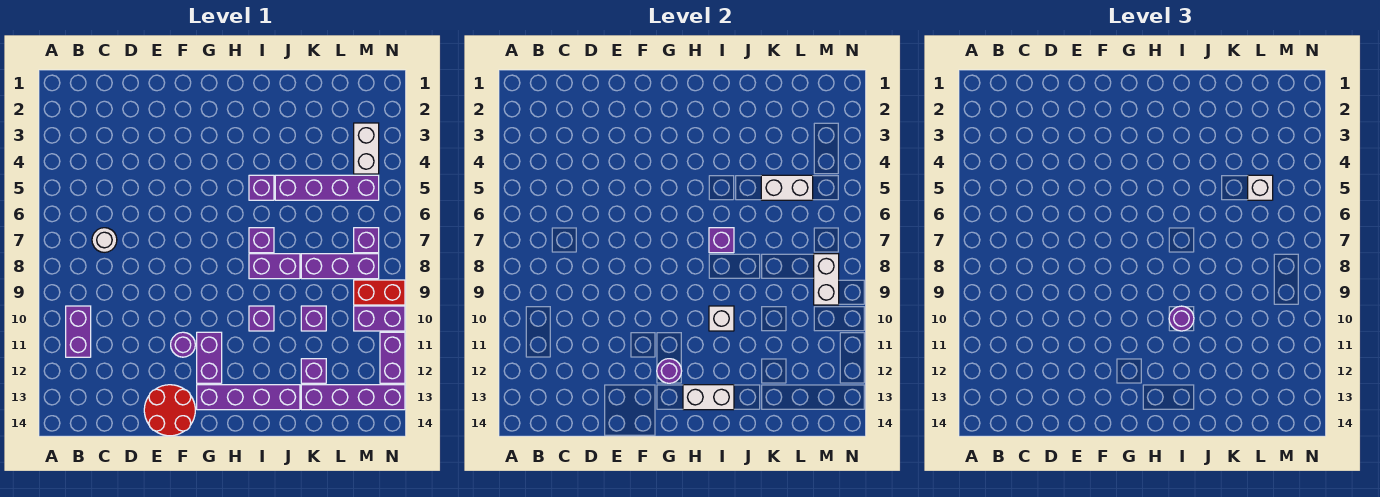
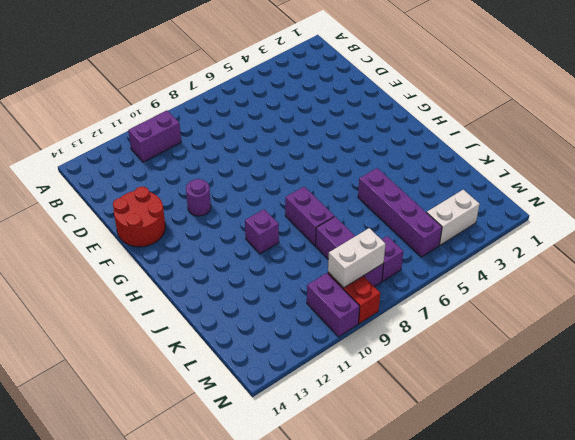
none -> white round brick C7 level 1
none -> purple brick G11:G12 level 1
none -> purple brick G13:J13 level 1

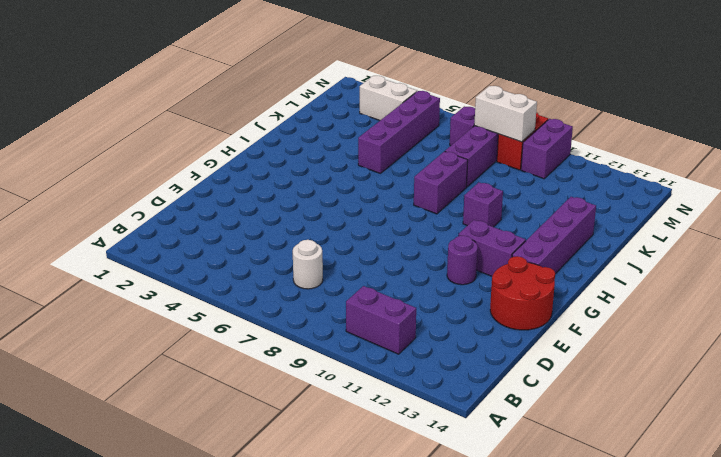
none -> purple brick I5 level 1
none -> purple brick I7 level 1
none -> purple brick K10 level 1

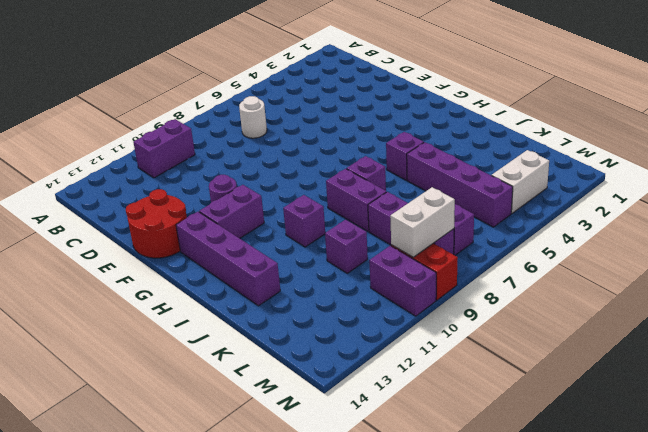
none -> purple brick K12 level 1
none -> purple brick K13:N13 level 1
none -> purple brick N11:N12 level 1

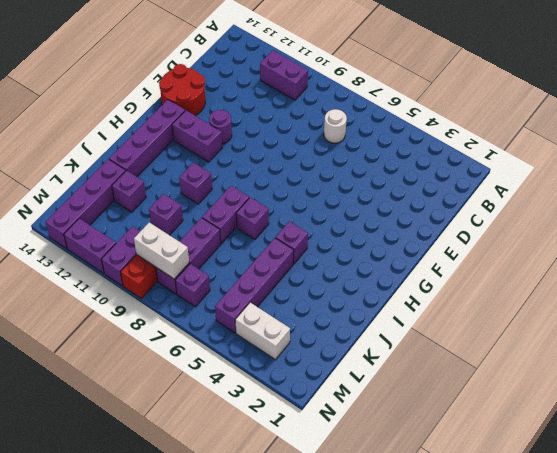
none -> purple round brick G12 level 2
none -> white brick H13:I13 level 2
none -> purple brick I7 level 2

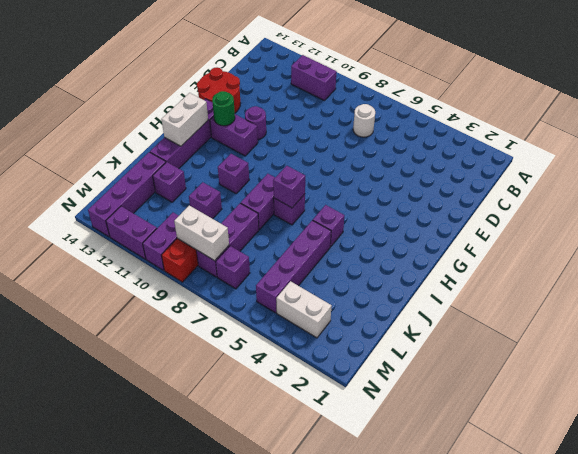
green round brick G12 level 2 -> purple round brick G12 level 2
none -> white brick I10 level 2
none -> white brick K5:L5 level 2
none -> purple round brick I10 level 3

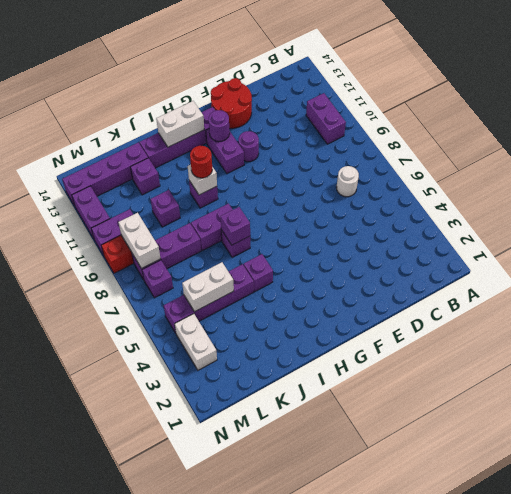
red round brick I10 level 3 -> purple round brick I10 level 3
none -> white brick L5 level 3

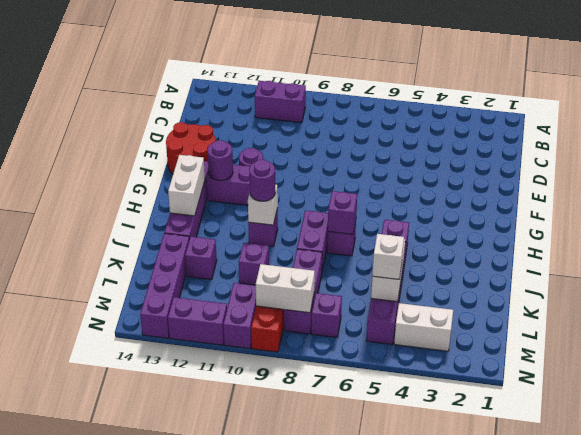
none -> white round brick C7 level 1

